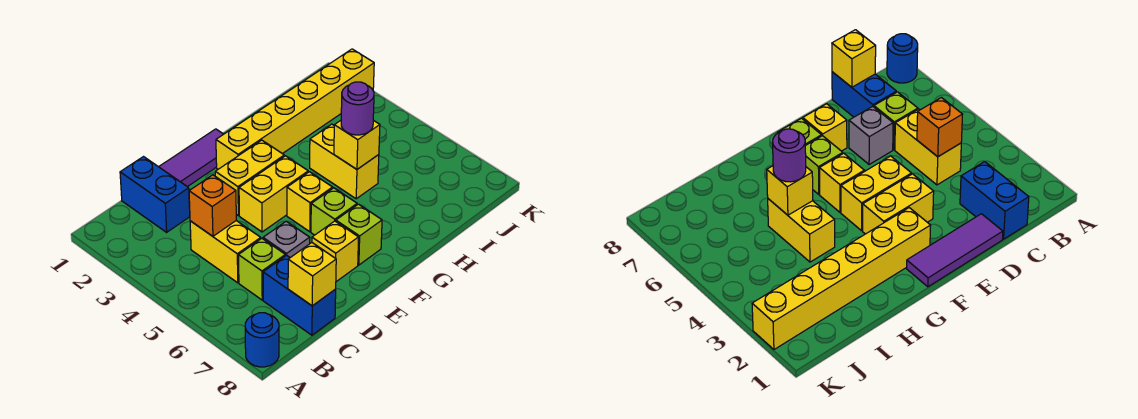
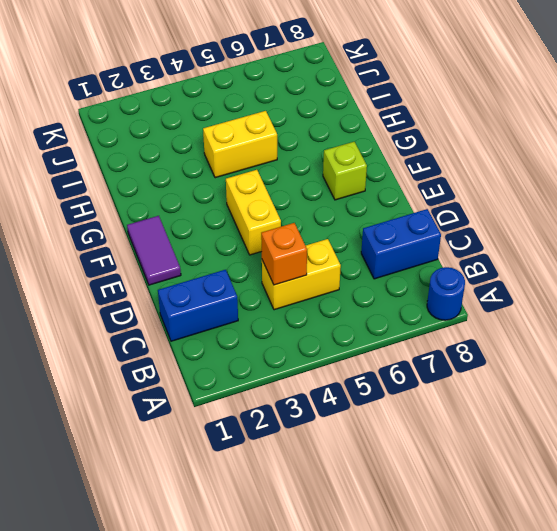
purple tile E1:F1 level 1 -> purple tile D1:F1 level 1
none -> lime brick C6 level 1
none -> grey brick D6 level 1
none -> yellow brick E3:F3 level 1

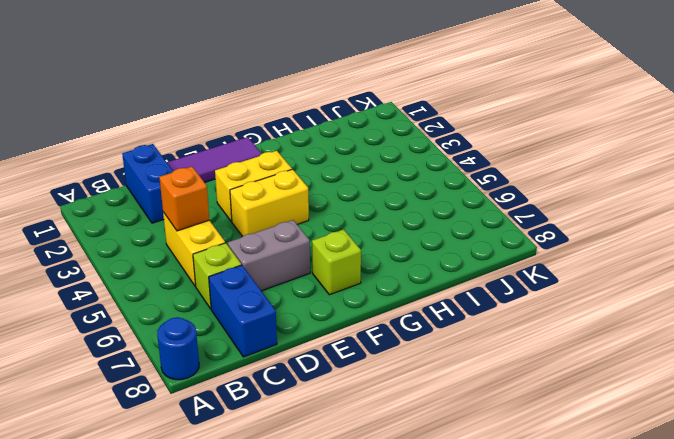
grey brick D6:E6 level 1 -> grey brick D6 level 1
none -> yellow brick E7 level 1
none -> yellow brick F2:K2 level 1
none -> yellow brick F5 level 1

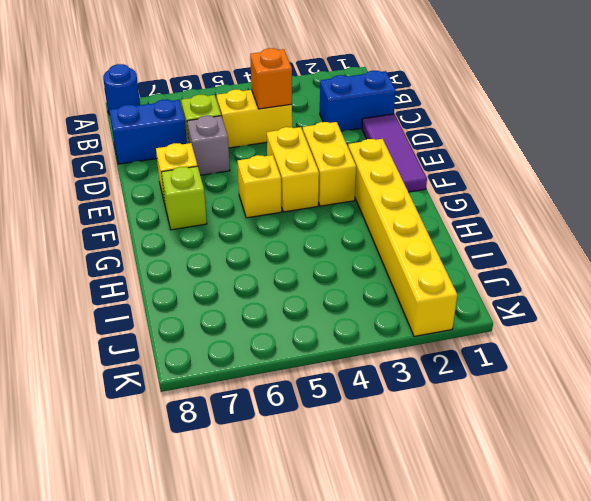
none -> lime brick F6 level 1
none -> yellow brick H4:H5 level 1
none -> yellow brick C8 level 2

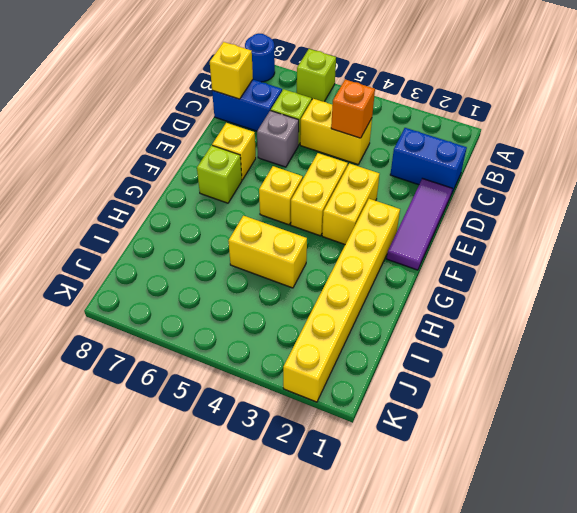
lime brick A6 level 1 -> lime brick F6 level 1
none -> yellow brick H5 level 2
none -> purple round brick H5 level 3

